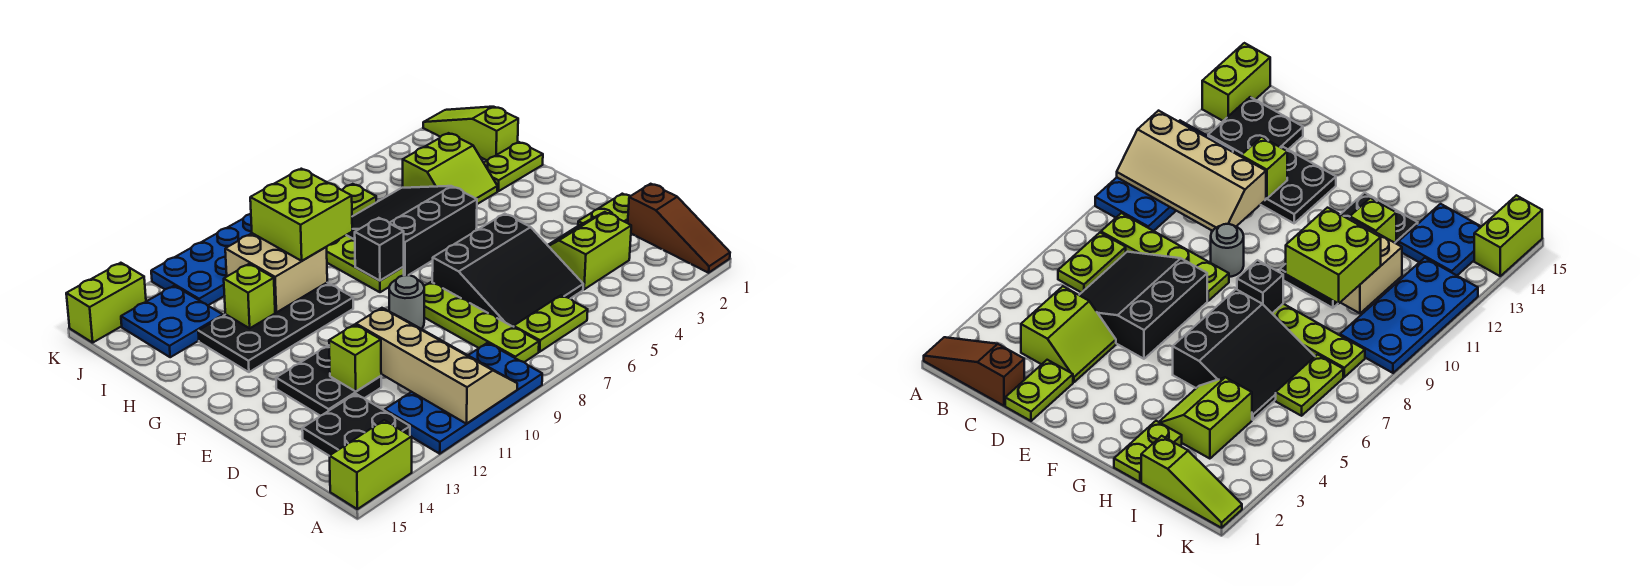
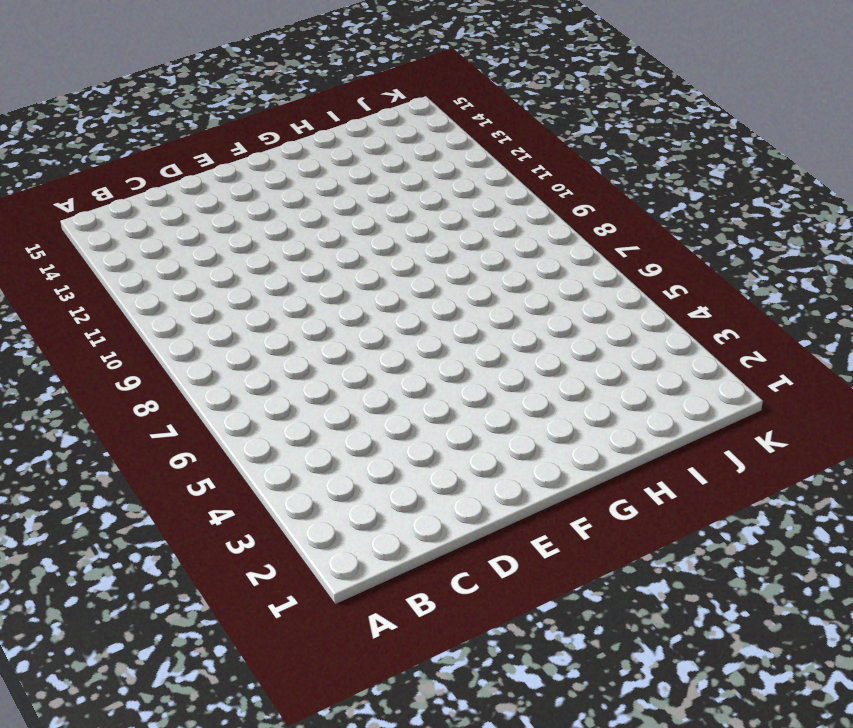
none -> brown slope A1:C1 level 1 top C
none -> blue plate A9:B12 level 1
none -> lime brick A14:A15 level 1

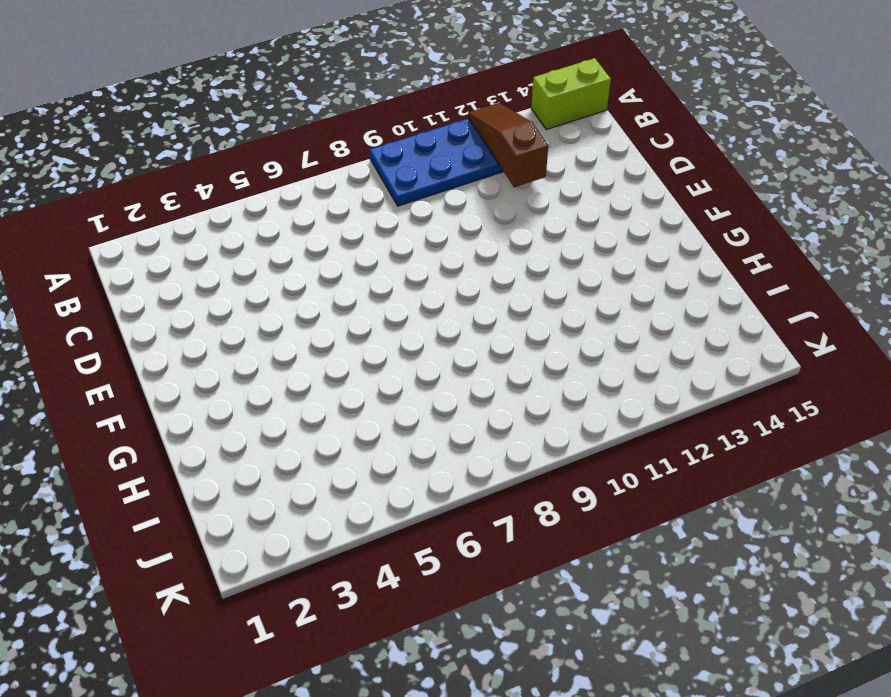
brown slope A12:C12 level 2 top C -> brown slope A1:C1 level 1 top C
none -> lime plate B6:B7 level 1
none -> lime plate B8:E8 level 1
none -> black plate B13:C14 level 1

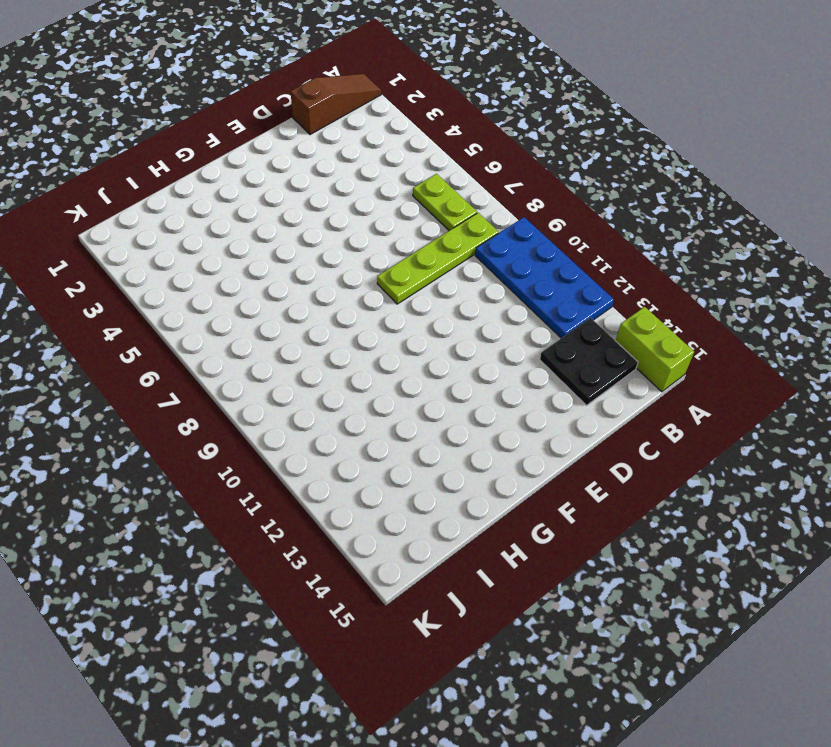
none -> lime slope C3:D4 level 1 top C
none -> black slope C5:E7 level 1 top E
none -> lime plate D1:D2 level 1

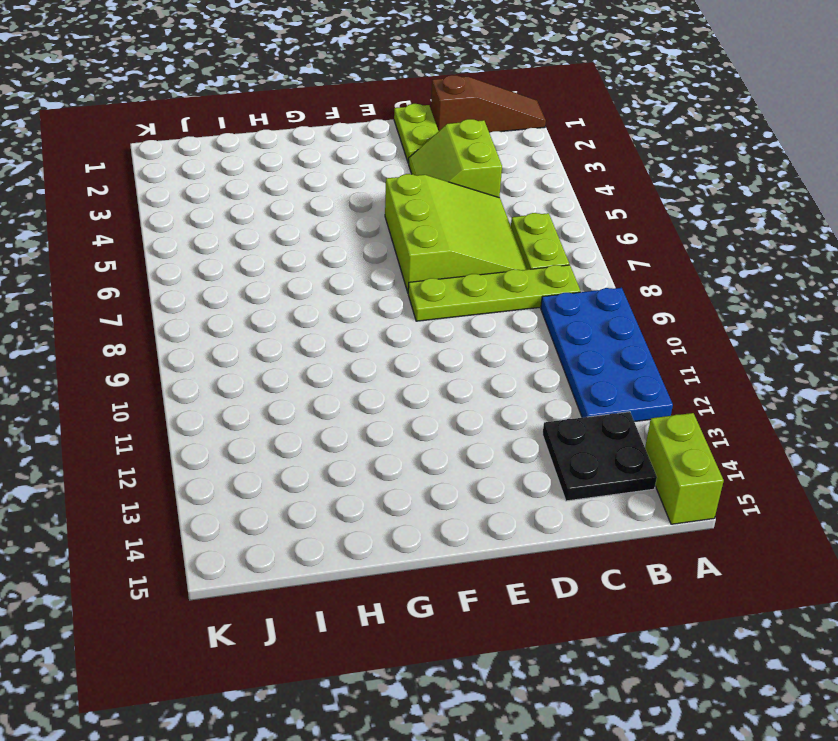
lime slope C5:E7 level 1 top E -> black slope C5:E7 level 1 top E
none -> black plate D12:E13 level 1
none -> grey round brick E9 level 1
none -> black slope G5:I7 level 1 top G

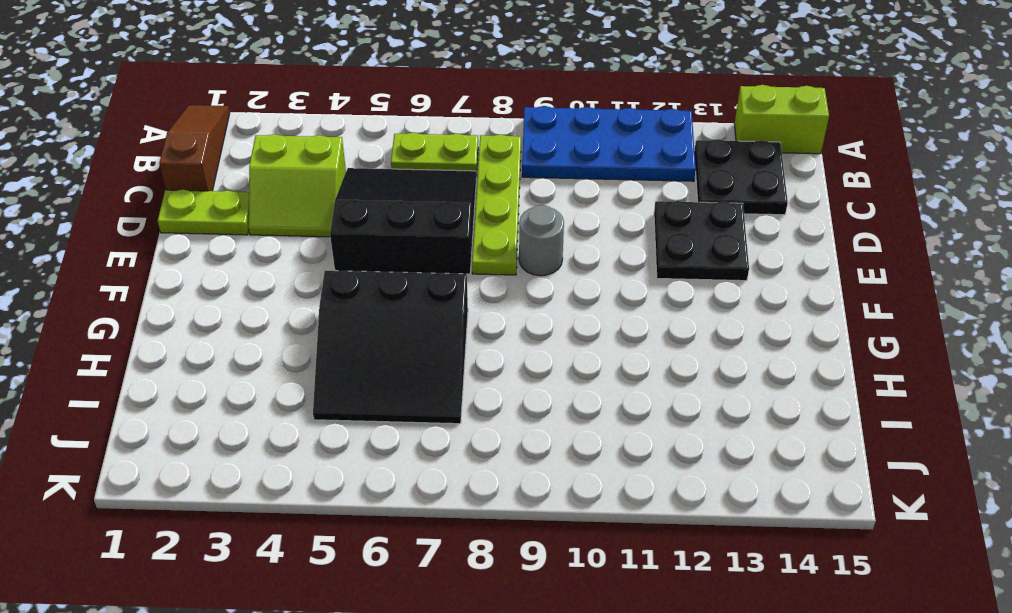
none -> lime plate G8:J8 level 1
none -> black plate G10:H13 level 1
none -> lime plate H1:H2 level 1

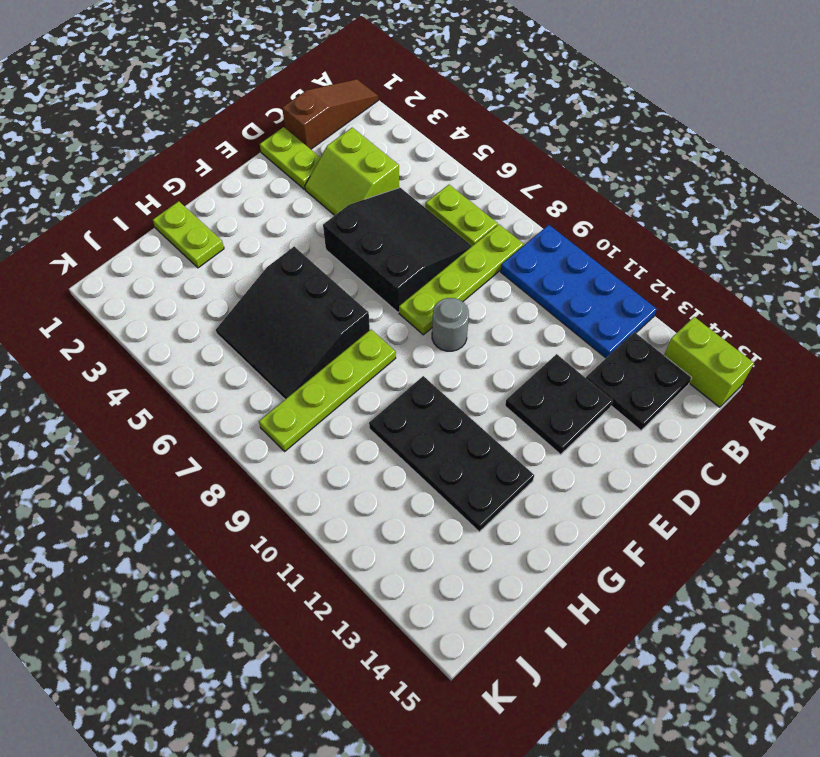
none -> lime slope H3:I4 level 1 top I
none -> lime slope I1:K1 level 1 top I
none -> blue plate I13:J14 level 1

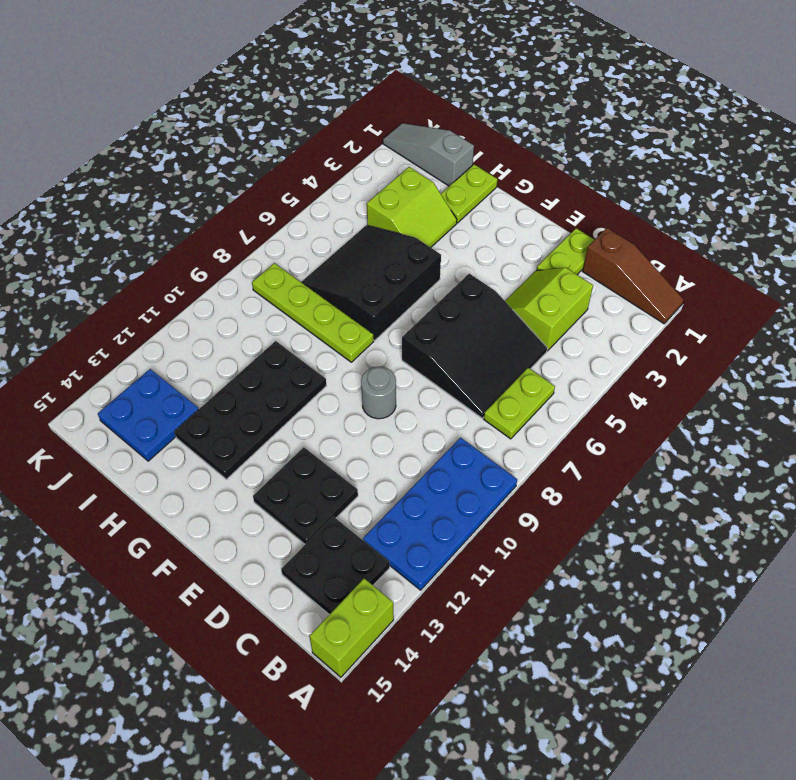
grey slope I1:K1 level 1 top I -> lime slope I1:K1 level 1 top I
none -> lime plate B8:E8 level 1
none -> lime plate J6:J7 level 1
none -> blue plate J9:K12 level 1

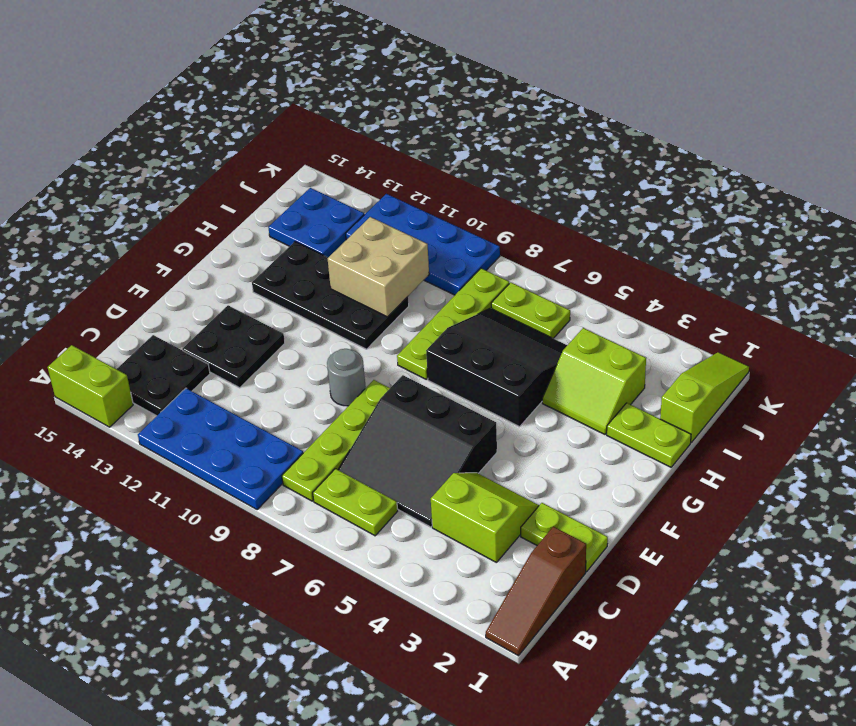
none -> lime brick K14:K15 level 1
none -> tan slope A10:D11 level 2 top 11
none -> lime brick D12 level 2

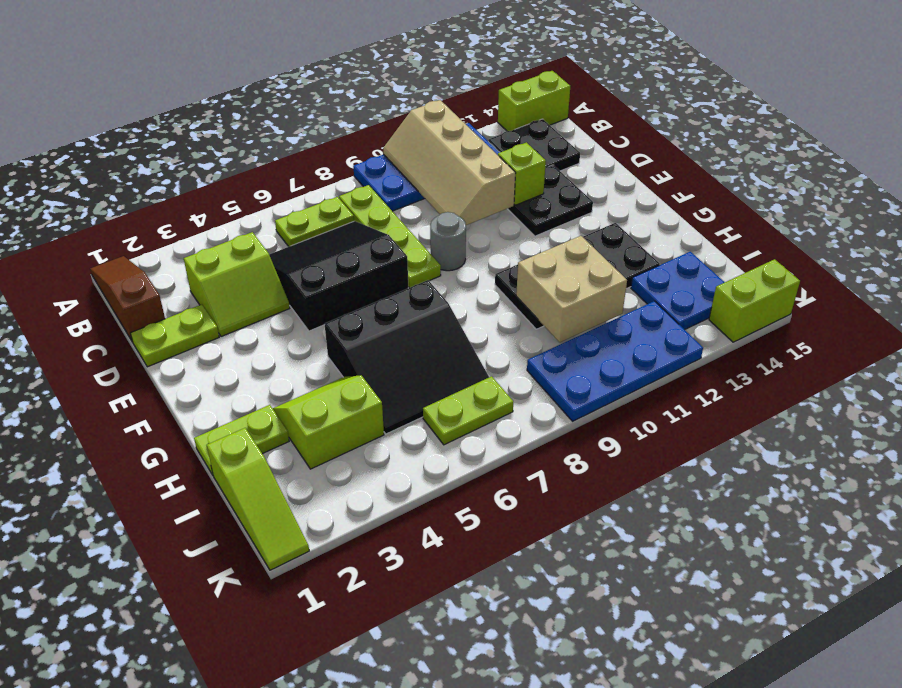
none -> lime plate G8:J8 level 1
none -> black brick G8 level 2
none -> lime brick H12 level 2

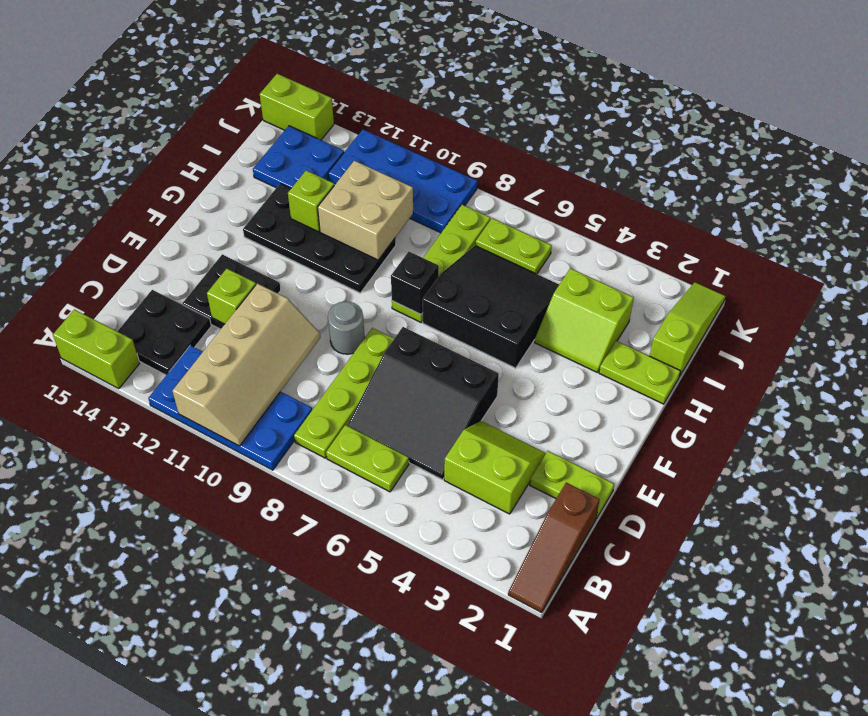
none -> lime brick H9:I10 level 3

